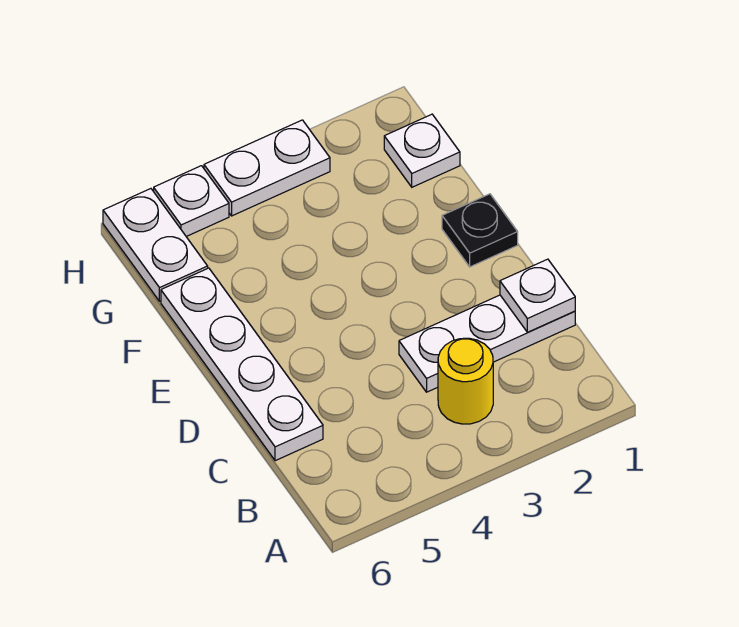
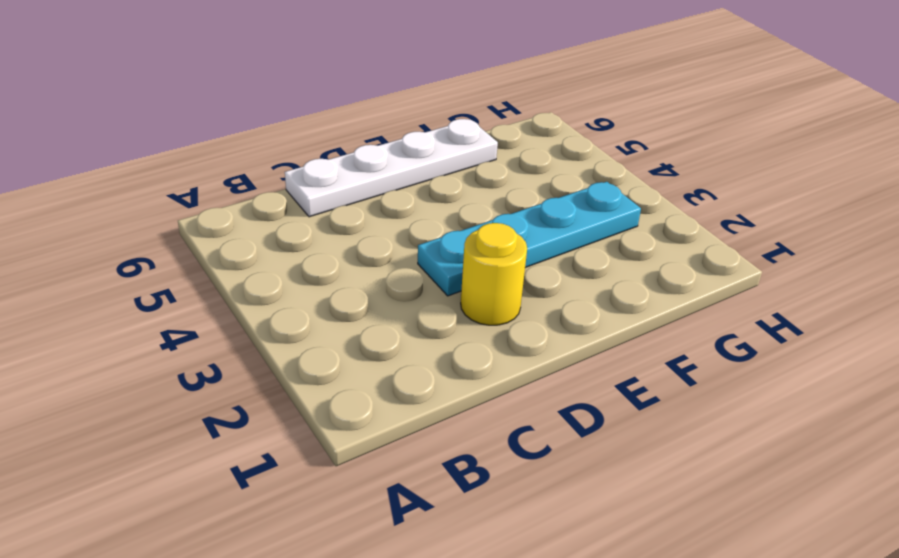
yellow round brick D2 level 1 -> yellow round brick B3 level 1
cyan plate D3:G3 level 1 -> none
none -> white plate C1:C3 level 1
none -> black plate E1 level 1

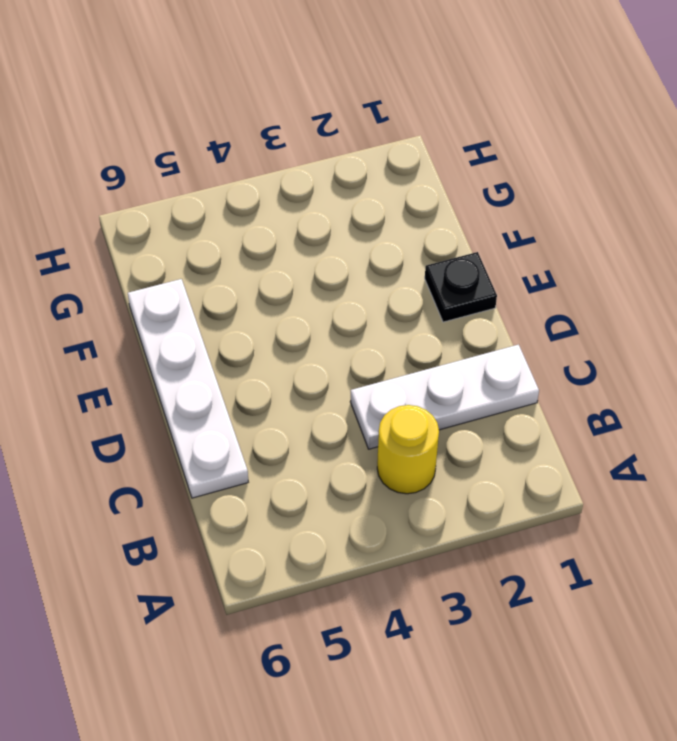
none -> white plate G1 level 1
none -> white plate G6:H6 level 1

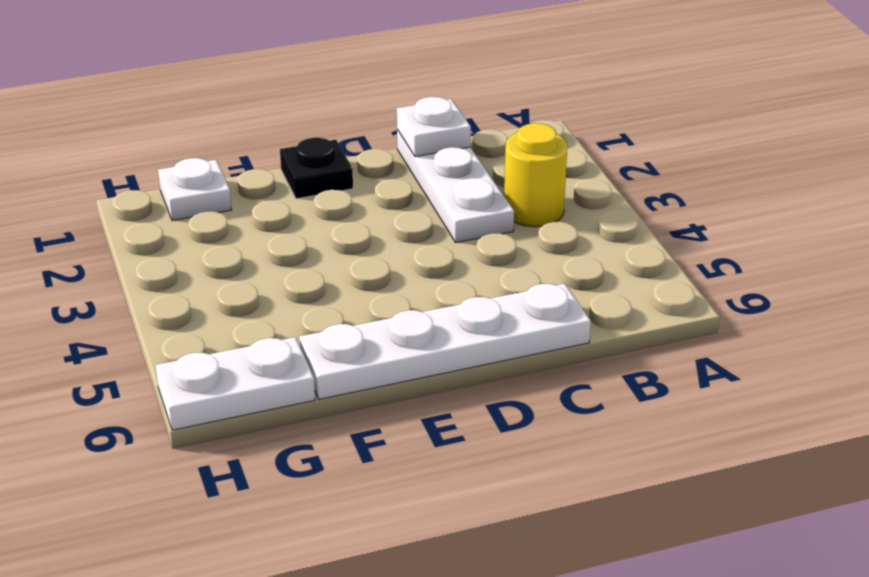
none -> white plate H3:H4 level 1
none -> white plate H5 level 1

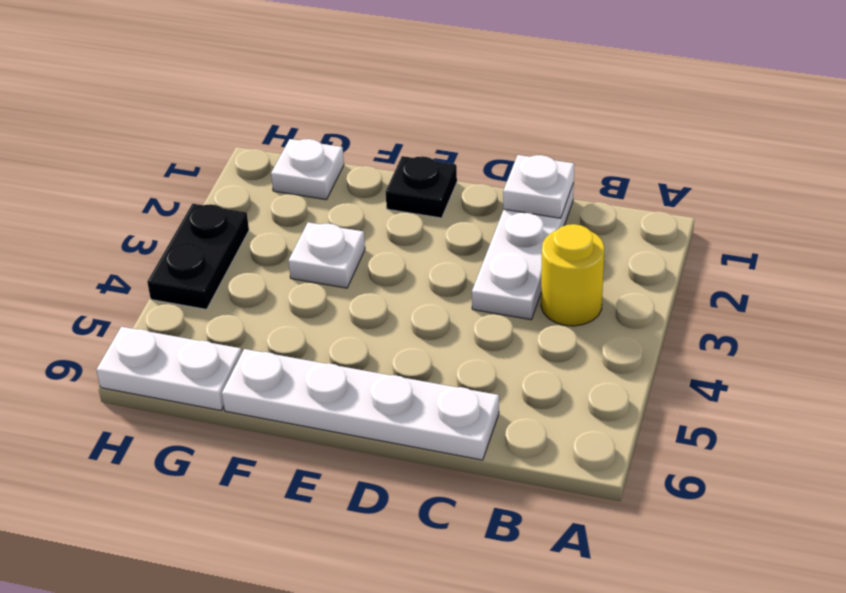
white plate F3 level 1 -> white plate H5 level 1
black plate H3:H4 level 1 -> white plate H3:H4 level 1

